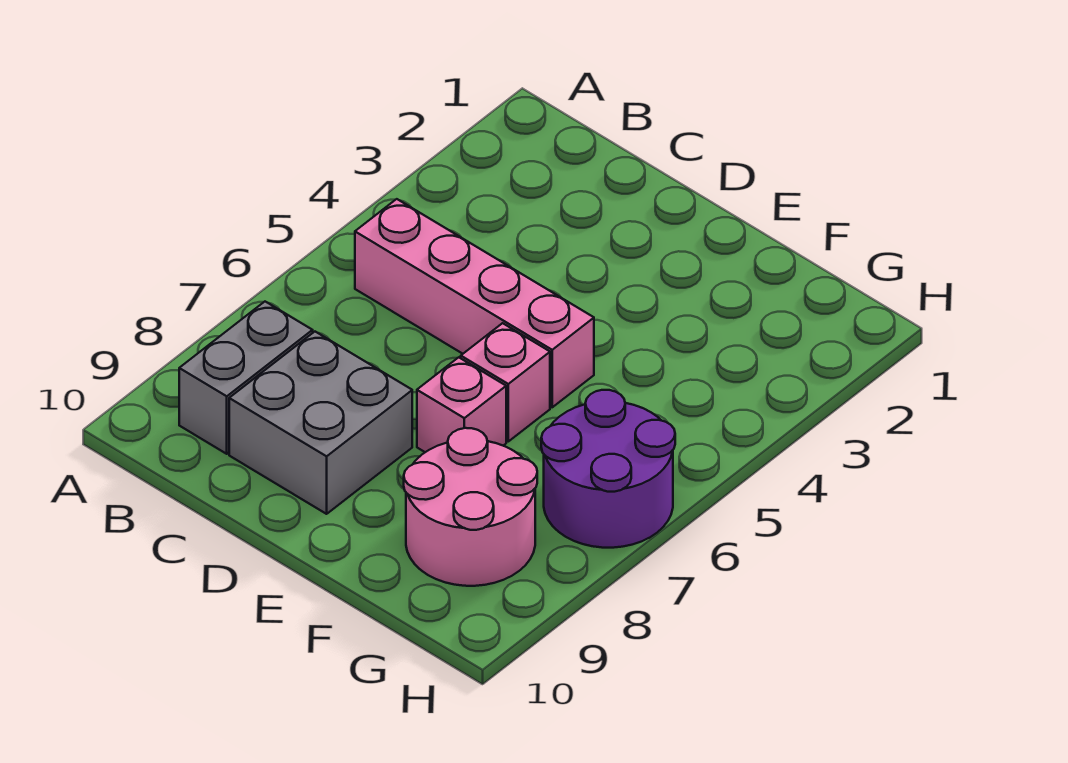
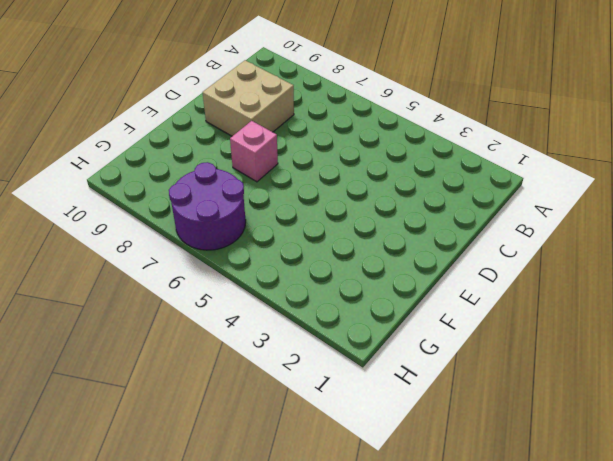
tan brick C8:D9 level 1 -> grey brick C8:D9 level 1
none -> pink brick B5:E5 level 1
none -> grey brick B8:B9 level 1

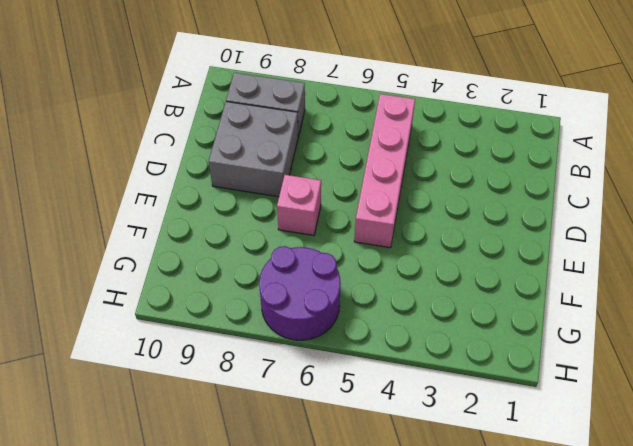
none -> pink brick E6 level 1
none -> pink round brick F8:G9 level 1

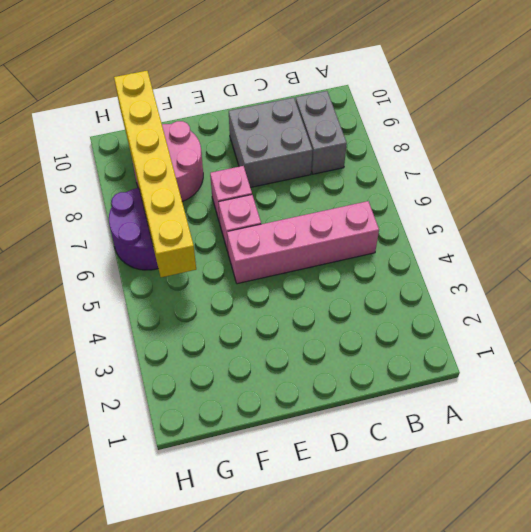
yellow brick G5:G10 level 2 -> none

